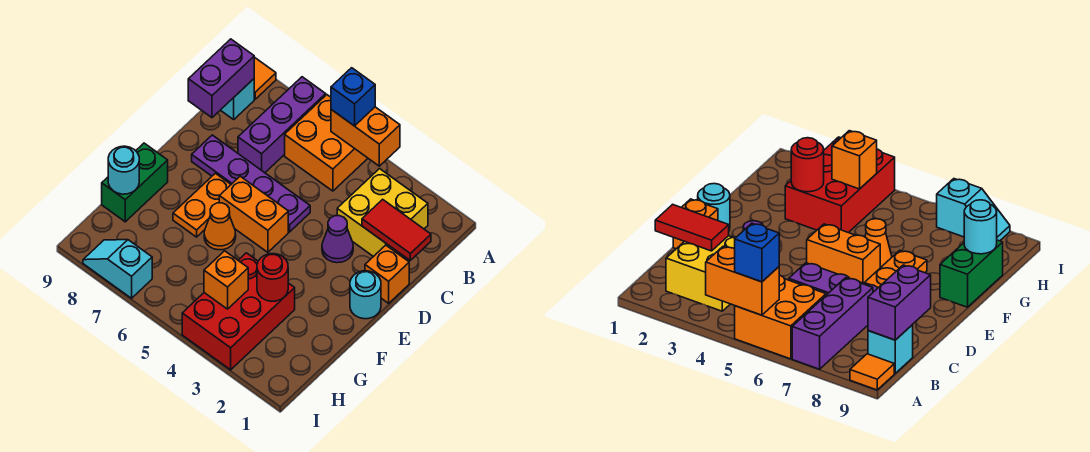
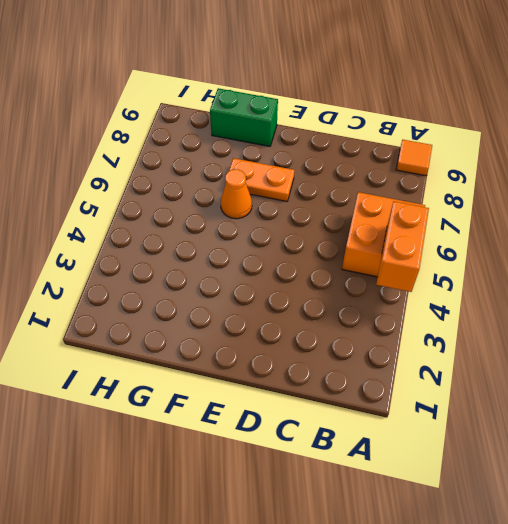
none -> purple brick A7:C7 level 1
none -> yellow brick B2:C3 level 1
none -> cyan brick B9 level 1

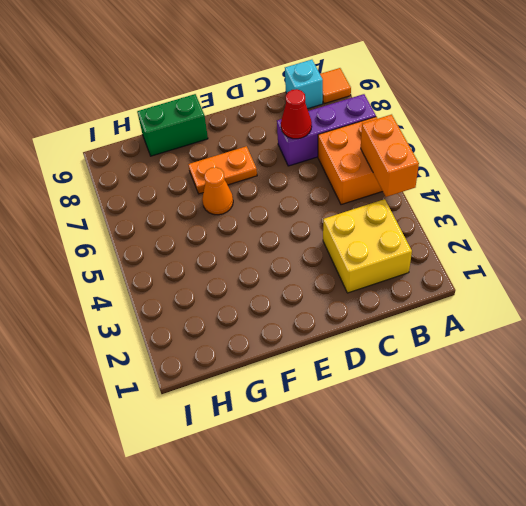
red cone C7 level 2 -> none
none -> orange brick D1 level 1
none -> purple cone D3 level 1
none -> purple plate D5:D8 level 1

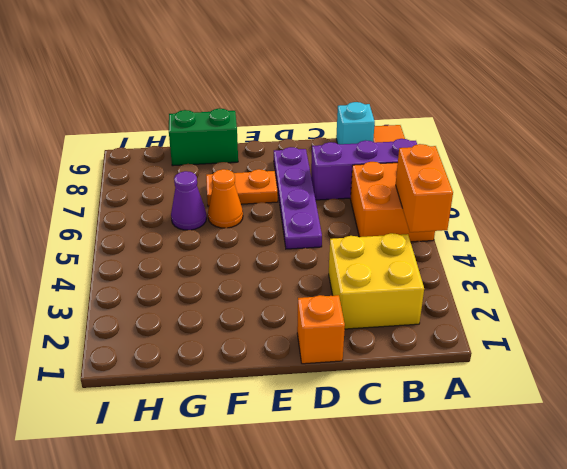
purple cone G6 level 1 -> purple cone D3 level 1
none -> cyan round brick E1 level 1
none -> orange brick E5:E6 level 1
none -> red brick G3:I4 level 1

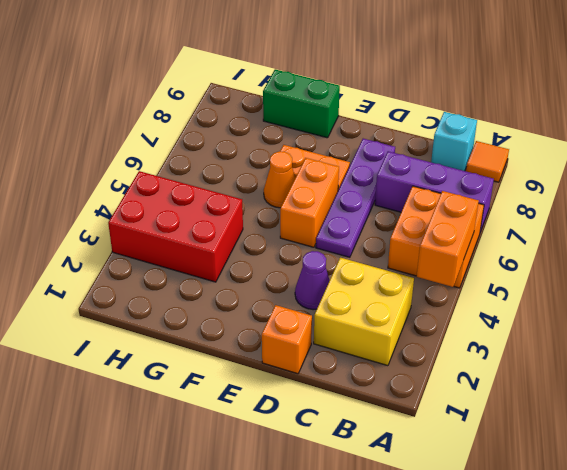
none -> cyan round brick E1 level 1
none -> cyan slope I7:I8 level 1 top 7
none -> purple brick B9:C9 level 2

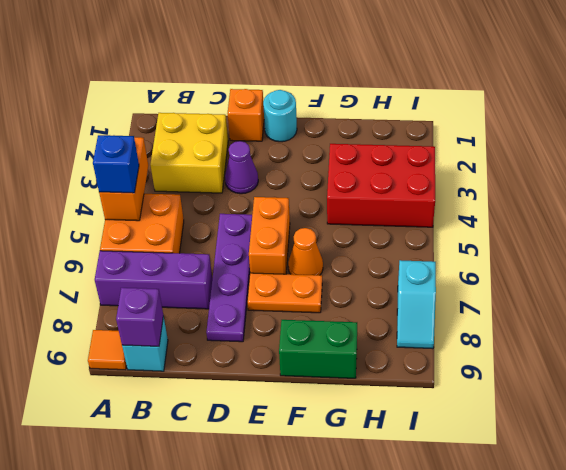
purple brick B9 level 2 -> purple brick B9:C9 level 2
none -> red tile C1:C2 level 2
none -> red round brick G3 level 2
none -> cyan round brick G9 level 2

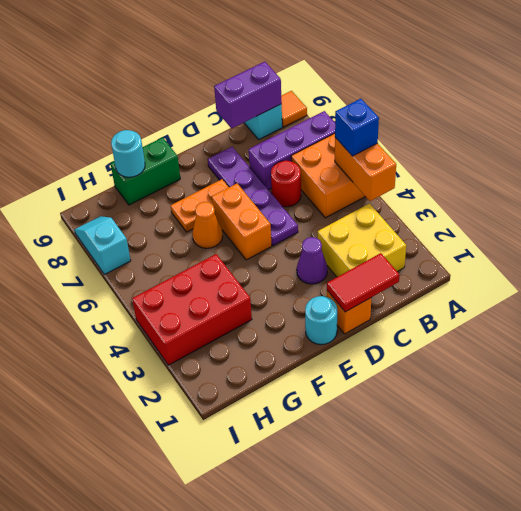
red tile C1:D1 level 2 -> red tile C1:C2 level 2
red round brick C6 level 1 -> red round brick G3 level 2
none -> orange brick H4 level 2

